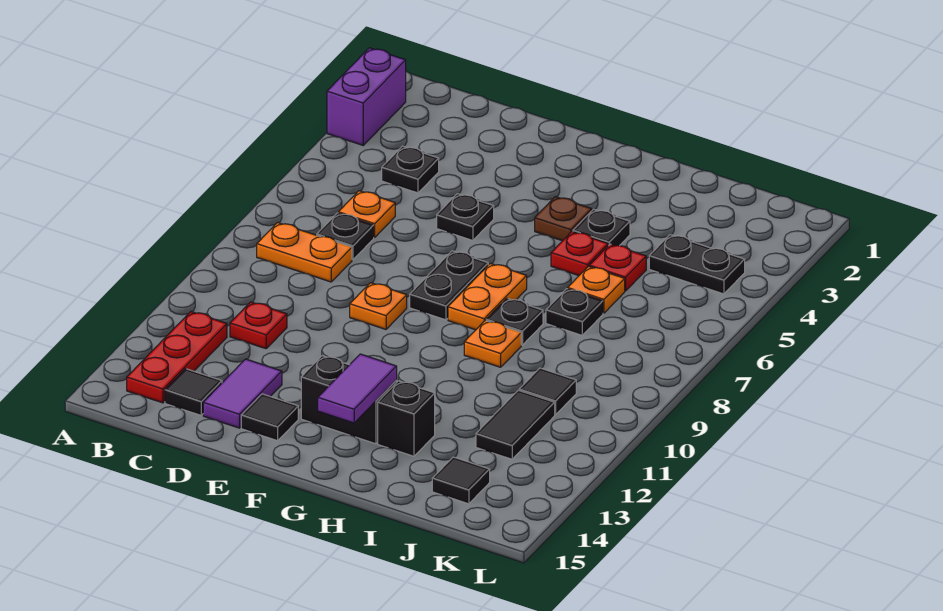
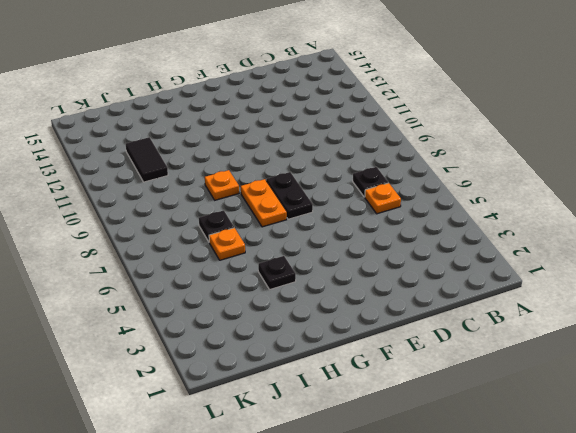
none -> purple brick A2:A3 level 1
none -> orange plate B8:C8 level 1
none -> red plate B12:B14 level 1

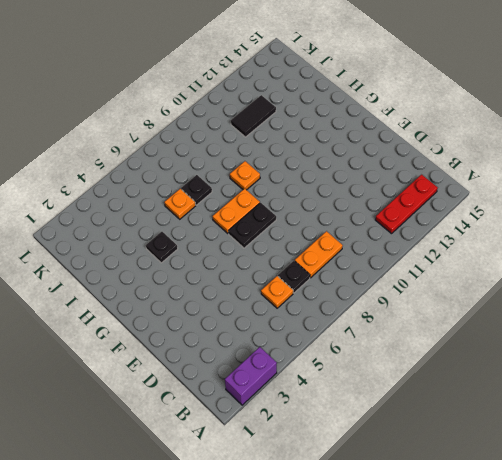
orange plate C8:C9 level 1 -> orange plate B8:C8 level 1
none -> black plate C4 level 1
none -> red plate C11 level 1
none -> black tile C14 level 1

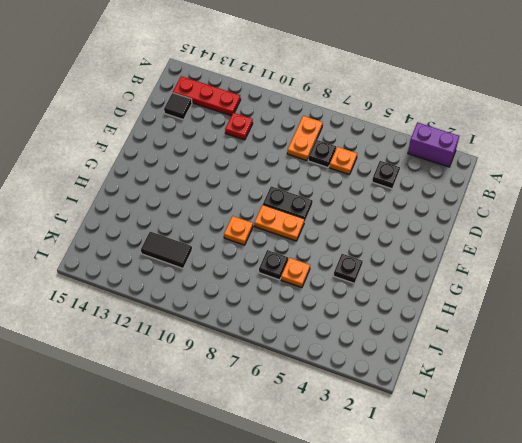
none -> purple tile D13:D14 level 1
none -> black plate E5 level 1
none -> orange plate E9 level 1

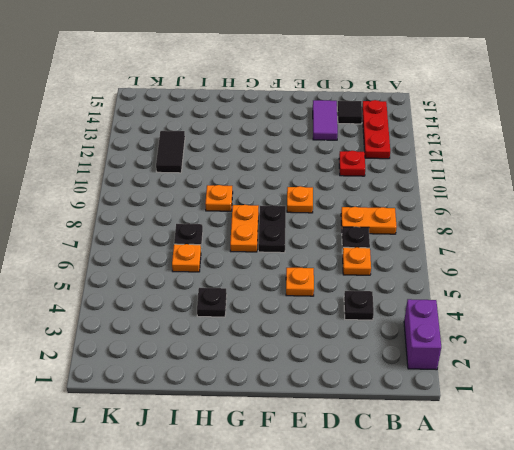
orange plate E5 level 1 -> black plate E5 level 1
none -> black tile E14 level 1
none -> black brick F13:G13 level 1
none -> brown plate G4 level 1

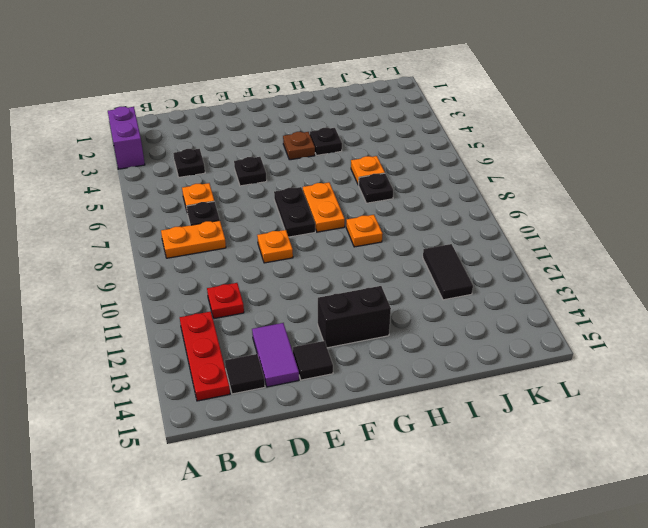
none -> red plate H5 level 1
none -> black plate H8 level 1
none -> black brick H13 level 1

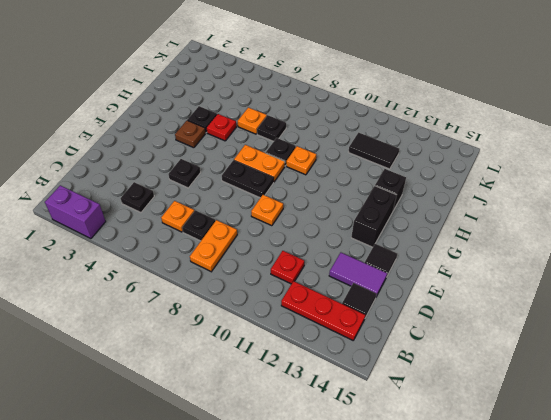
none -> red plate I5 level 1
none -> black plate J4:K4 level 1
none -> black tile J10 level 1

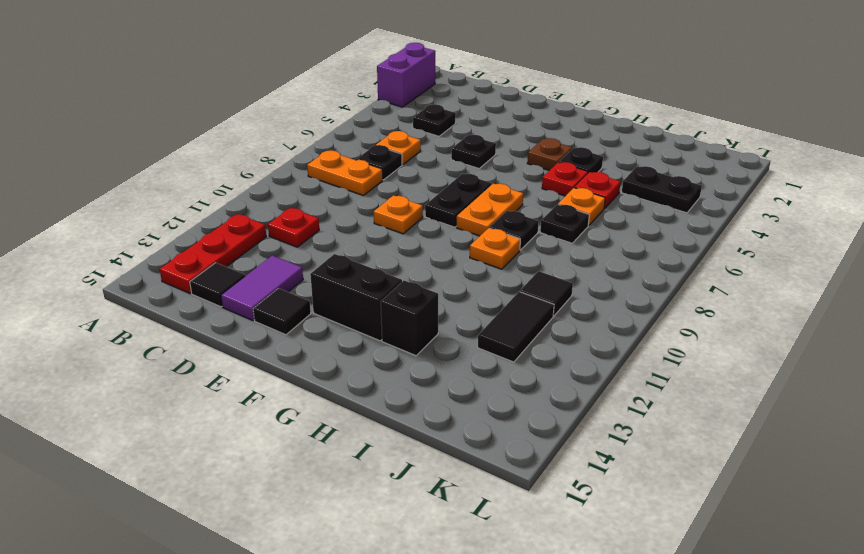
none -> black tile J14 level 1
none -> purple tile G13:G14 level 2

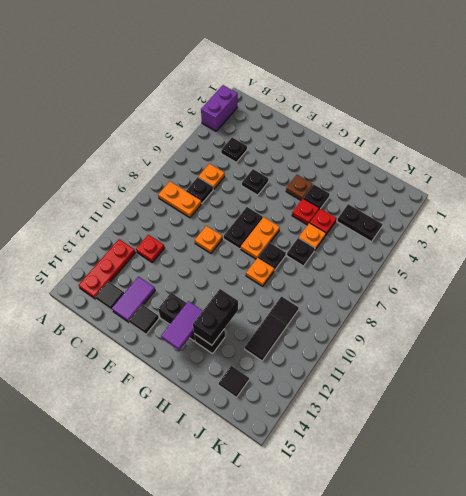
black brick H12:H13 level 2 -> none

